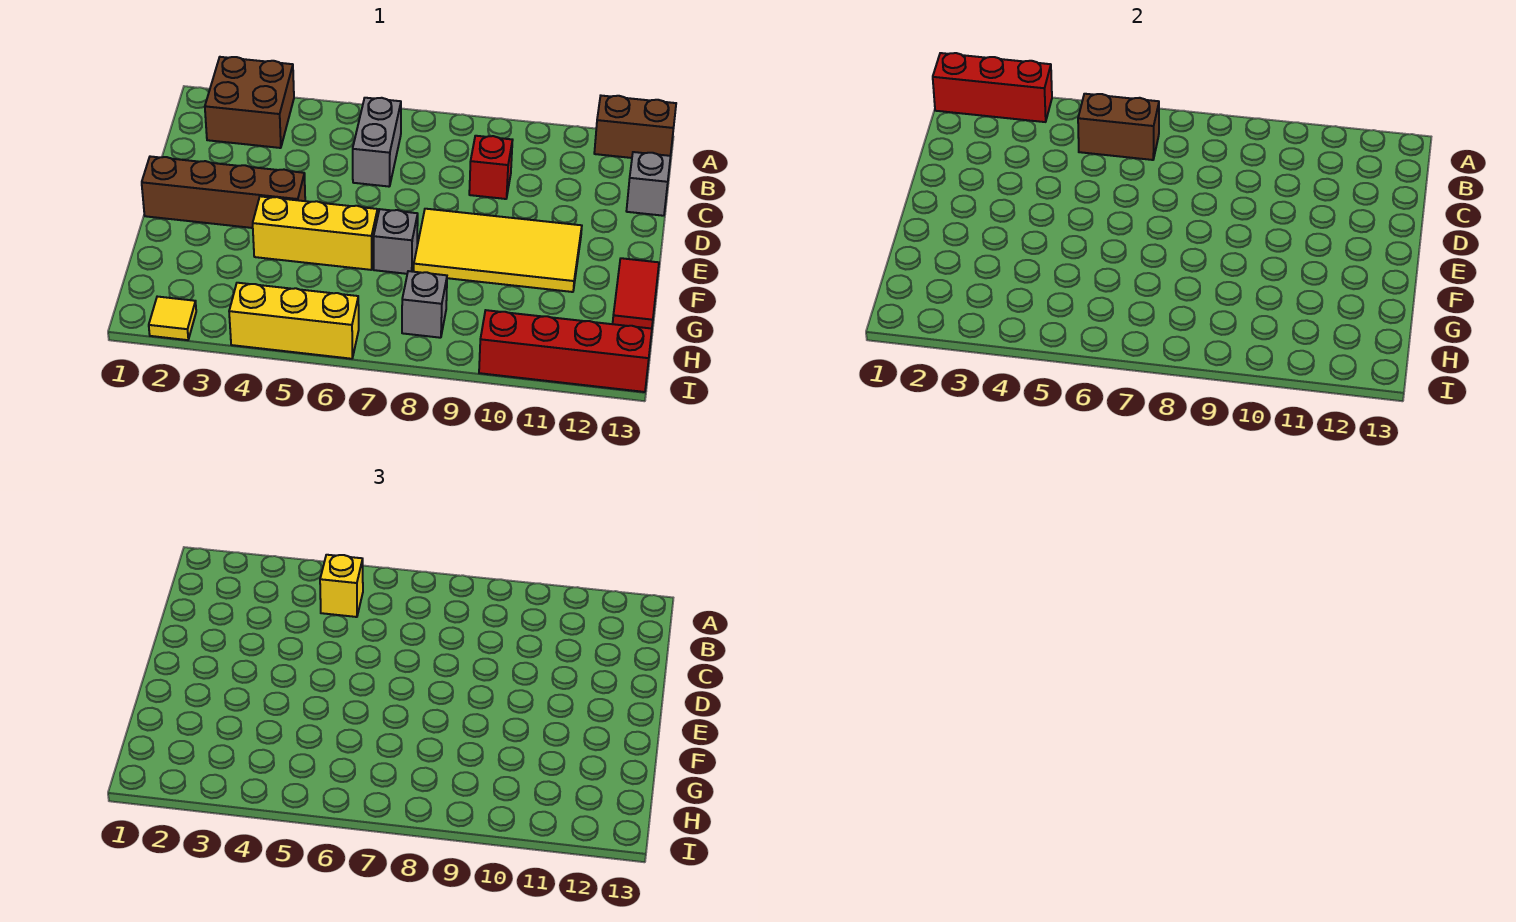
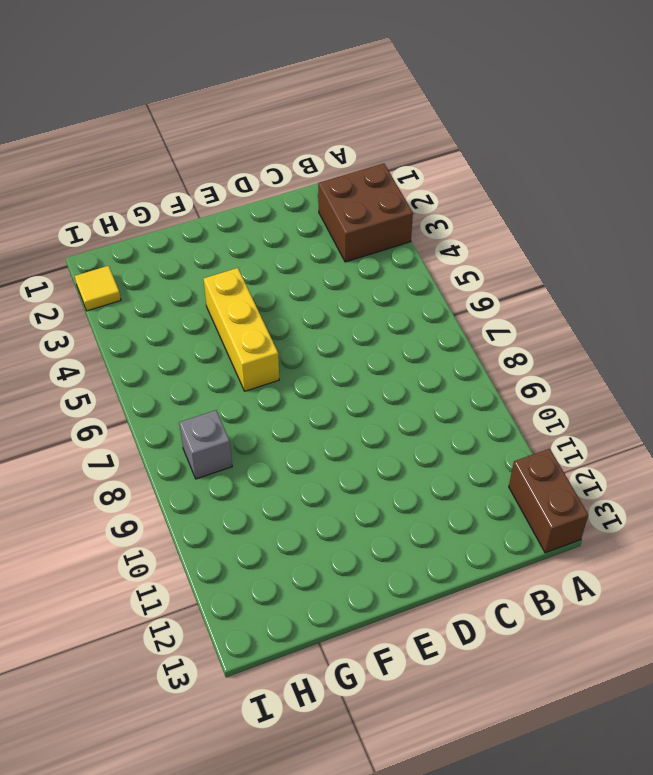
none -> grey brick B6:C6 level 1
none -> red brick C9 level 1
none -> grey brick C13 level 1

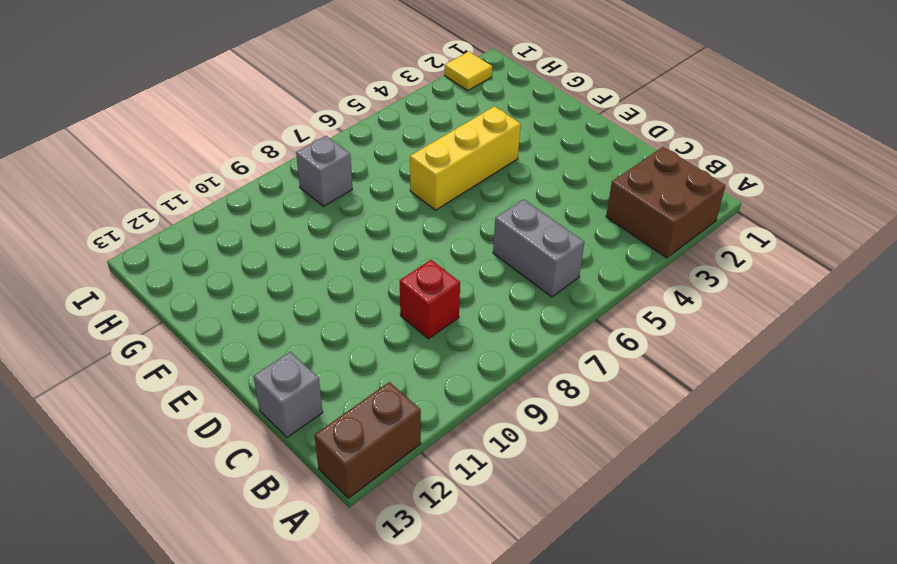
none -> brown brick E1:E4 level 1
none -> yellow tile E8:F11 level 1
none -> grey brick F7 level 1

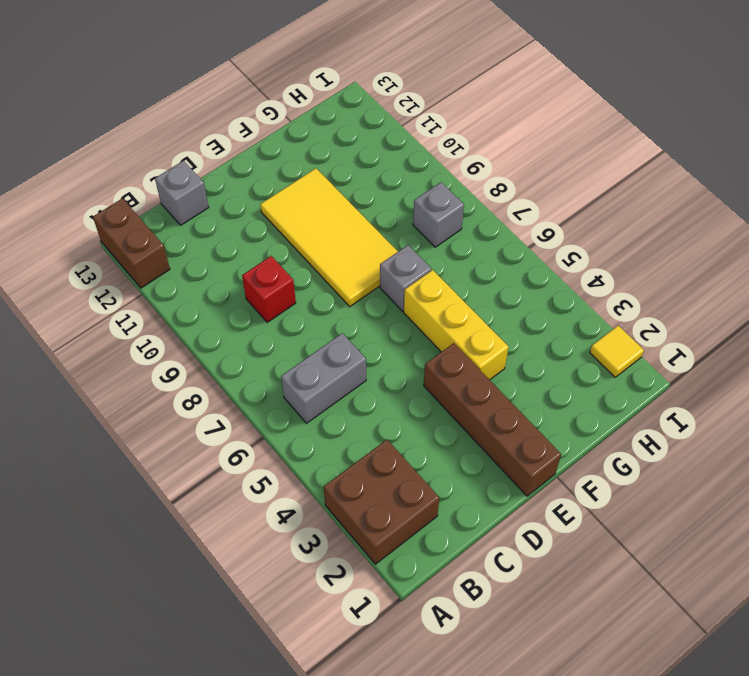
none -> red tile F13:G13 level 1
none -> yellow brick I4:I6 level 1
none -> red brick I10:I13 level 1

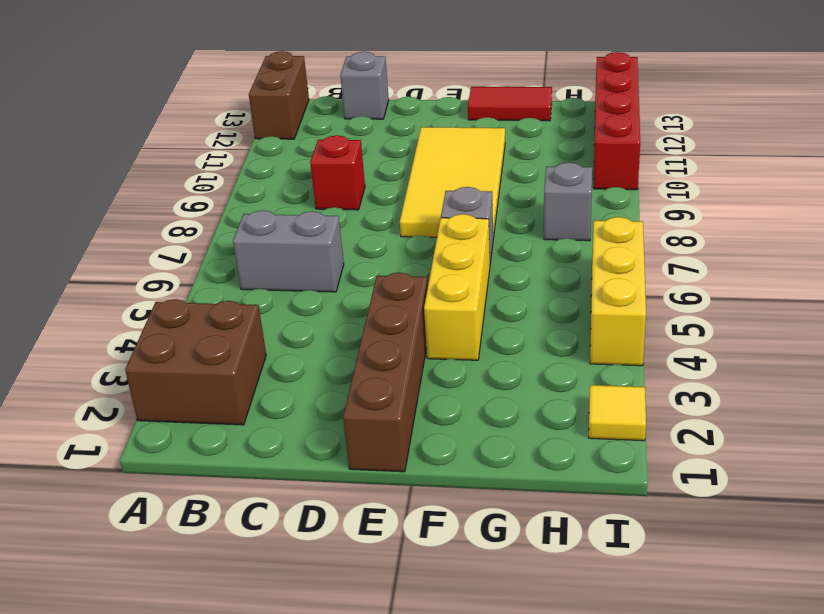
none -> red brick A1:A3 level 2
none -> brown brick B5:B6 level 2
none -> yellow brick B5 level 3

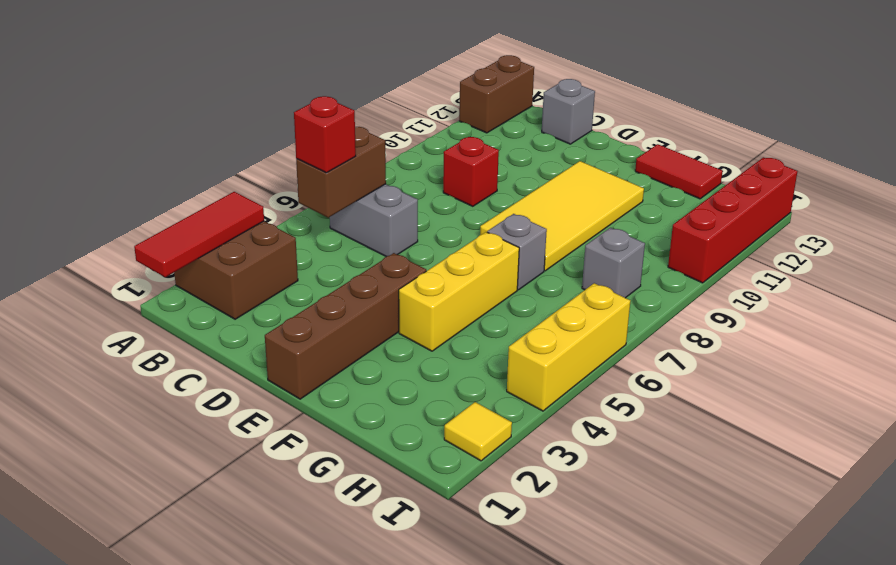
red tile A1:A3 level 2 -> red brick A1:A3 level 2
red brick B5 level 3 -> yellow brick B5 level 3

